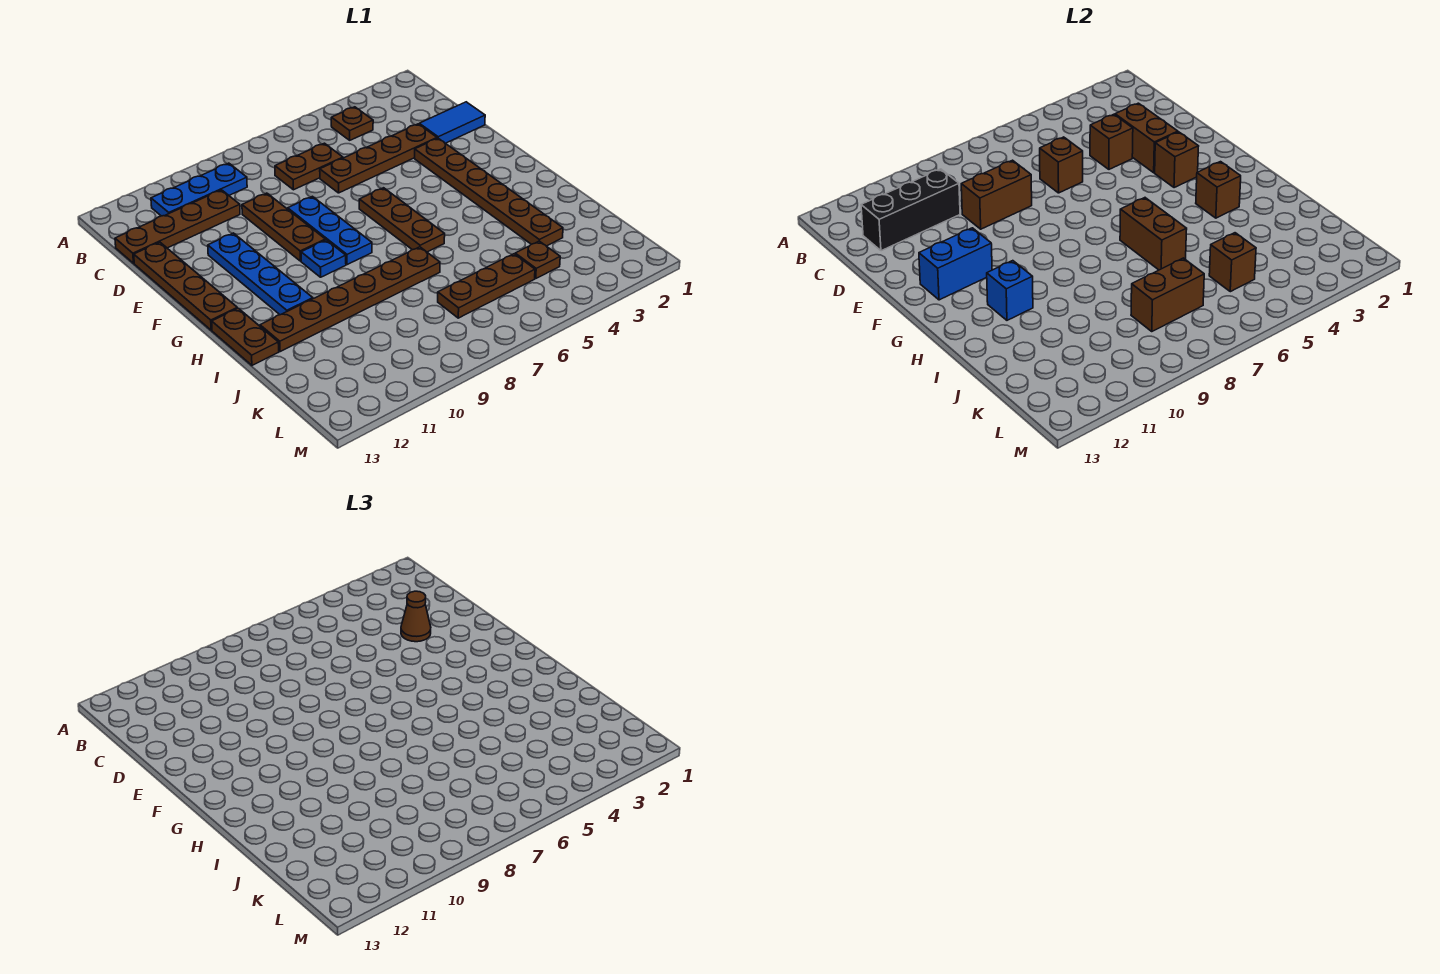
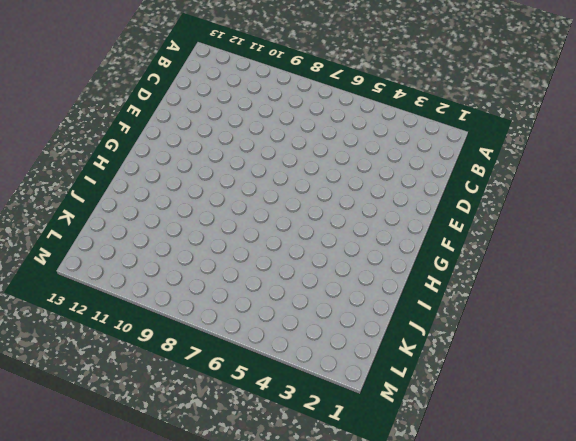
none -> brown plate B4 level 1
none -> blue plate B9:B11 level 1
none -> brown plate C6:C7 level 1
none -> brown plate C10:C13 level 1

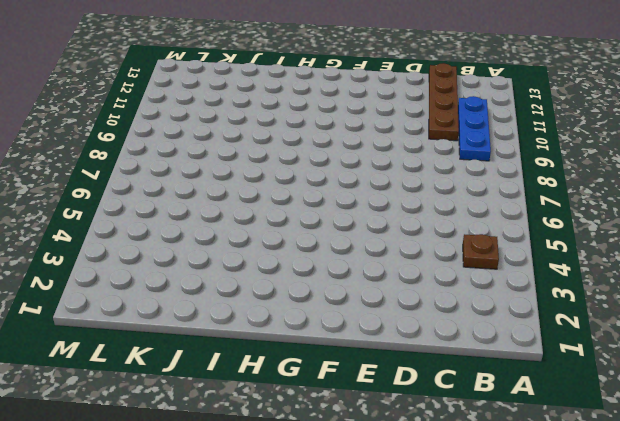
none -> brown plate C6:C7 level 1
none -> blue tile D1:D2 level 1
none -> brown plate D3:D6 level 1
none -> brown plate D9:F9 level 1

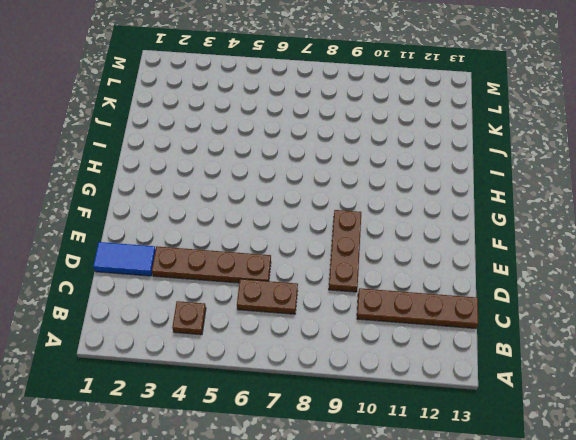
none -> blue plate B9:B11 level 1
none -> brown plate D13:G13 level 1
none -> brown plate E3:J3 level 1
none -> blue plate E8:G8 level 1

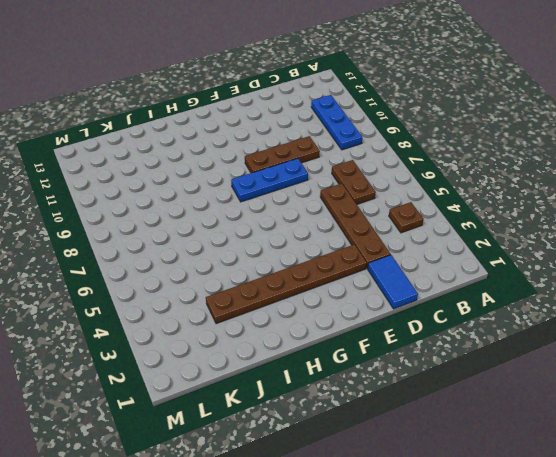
none -> brown plate C10:C13 level 1
none -> brown plate D13:G13 level 1
none -> blue plate E11:H11 level 1
none -> brown plate F6:H6 level 1

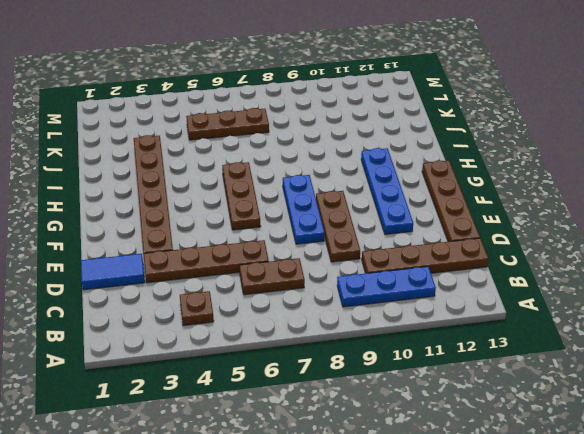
none -> blue plate G9 level 1
none -> brown plate H13:I13 level 1
none -> brown plate I7:I12 level 1
none -> brown plate K4 level 1

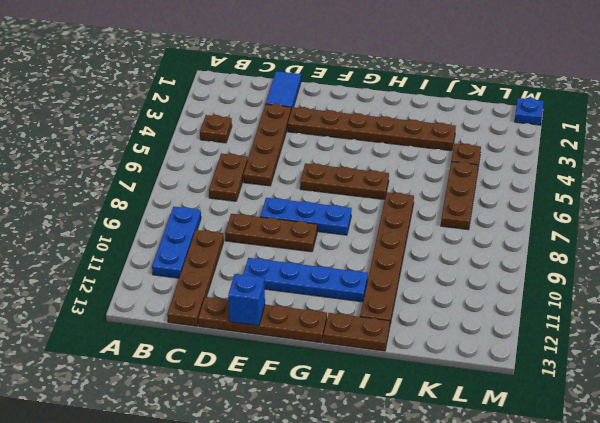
blue brick E13 level 2 -> blue brick H11 level 2
blue plate M1 level 1 -> blue plate G9 level 1
none -> black brick C10:C12 level 2
none -> brown brick D3:E3 level 2
none -> brown brick D4 level 2
none -> brown brick D6 level 2

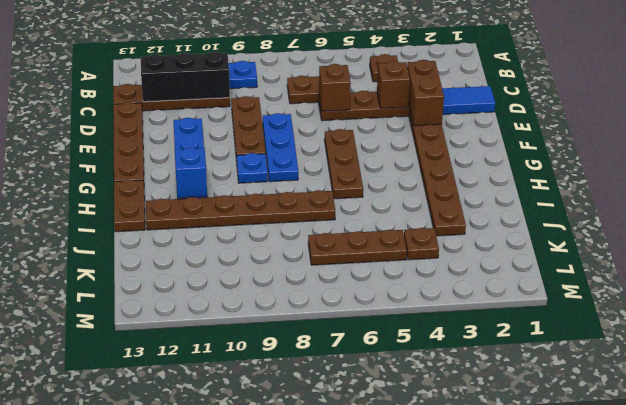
none -> brown brick D8:D9 level 2
none -> brown brick F3 level 2
none -> blue brick F11:F12 level 2
none -> brown brick H3 level 2

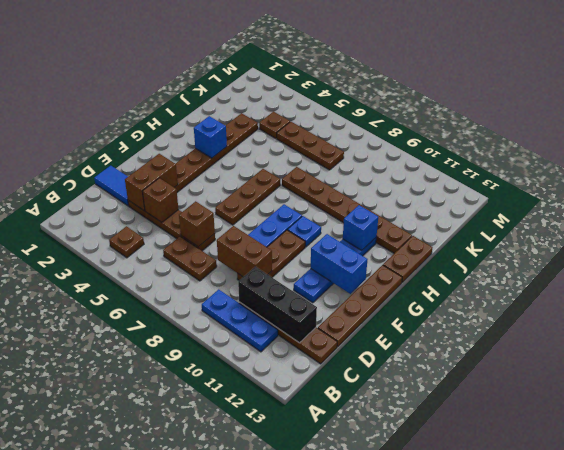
blue brick H3 level 2 -> brown brick H3 level 2
none -> brown brick F3 level 2
none -> brown brick H6:I6 level 2
none -> brown brick K5 level 2
none -> brown brick K7:K8 level 2

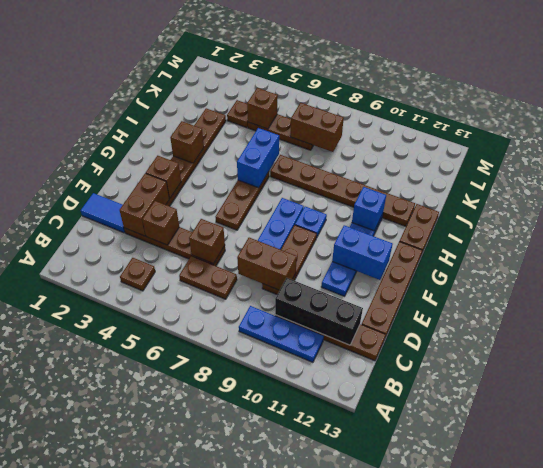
blue brick H6:I6 level 2 -> brown brick H6:I6 level 2
none -> brown cone D3 level 3

